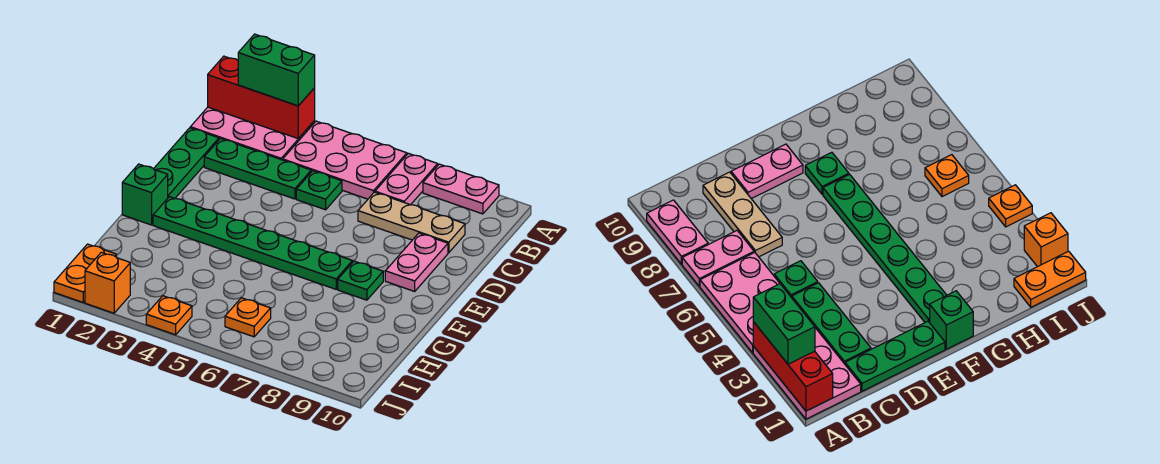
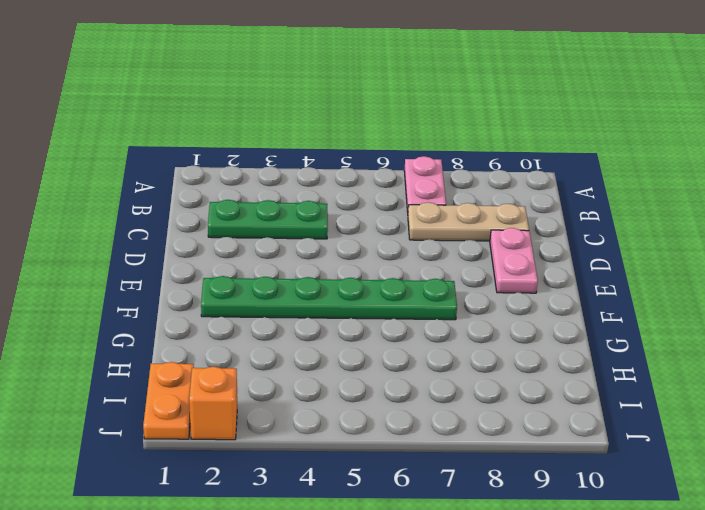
none -> pink plate A1:B3 level 1
none -> pink plate A4:B6 level 1
none -> pink plate A8:A9 level 1

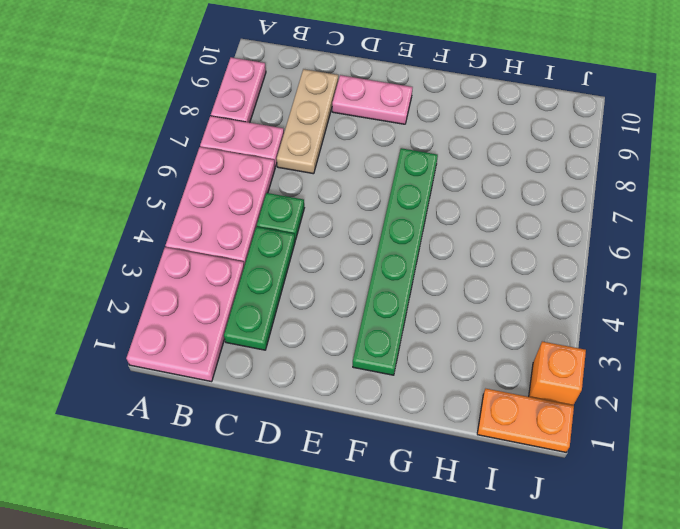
none -> green plate C1:E1 level 1
none -> green brick F1 level 1
none -> green plate F8 level 1

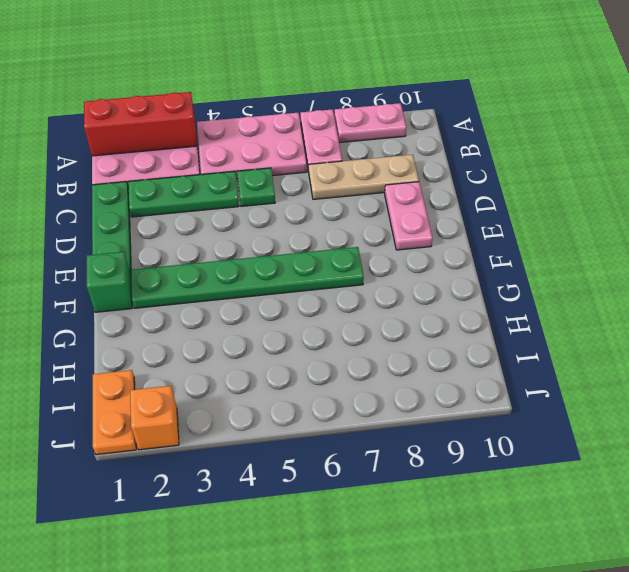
none -> green plate F8 level 1
none -> orange plate I6 level 1
none -> orange plate J4 level 1

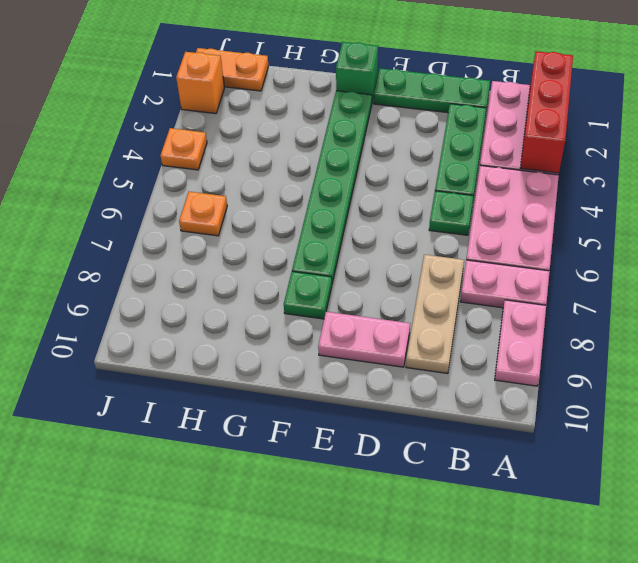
none -> green brick A2:A3 level 3

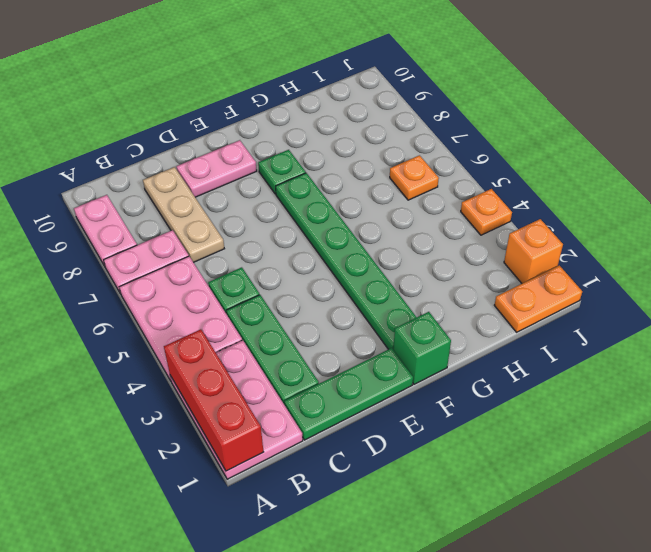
none -> green brick A2:A3 level 3

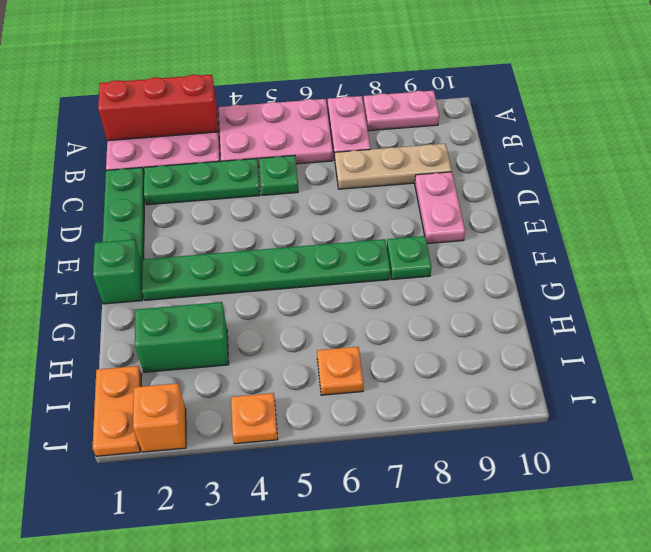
green brick H2:H3 level 1 -> green brick A2:A3 level 3

